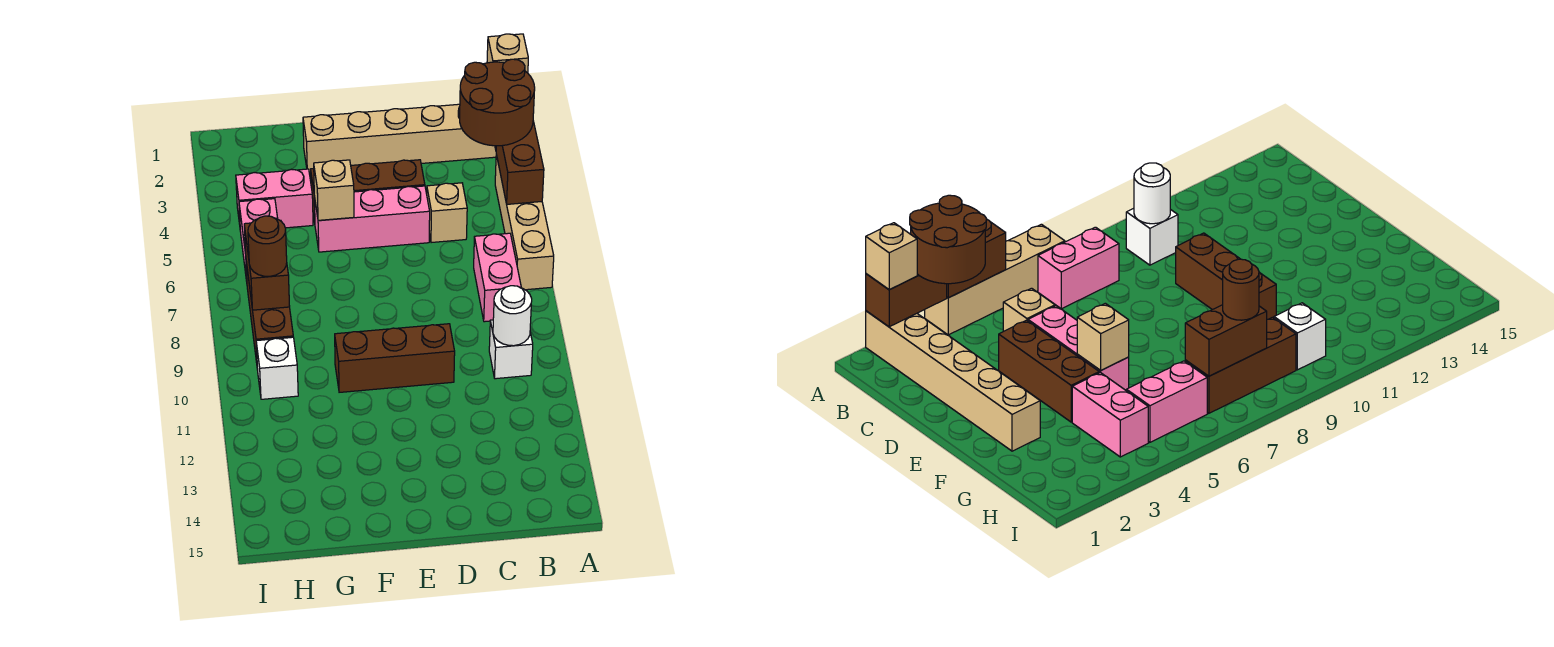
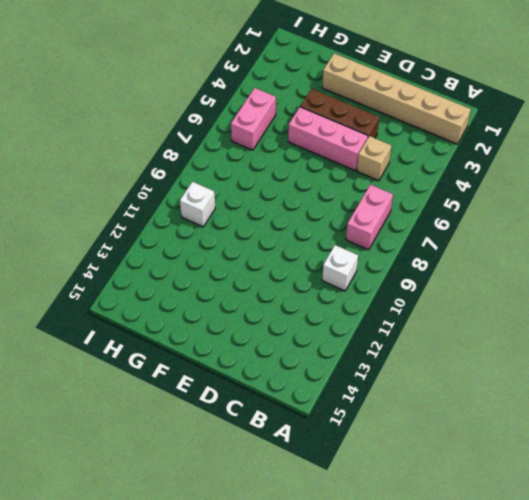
none -> tan brick A4:A7 level 1
none -> brown brick D10:F10 level 1
none -> pink brick G4:H4 level 1

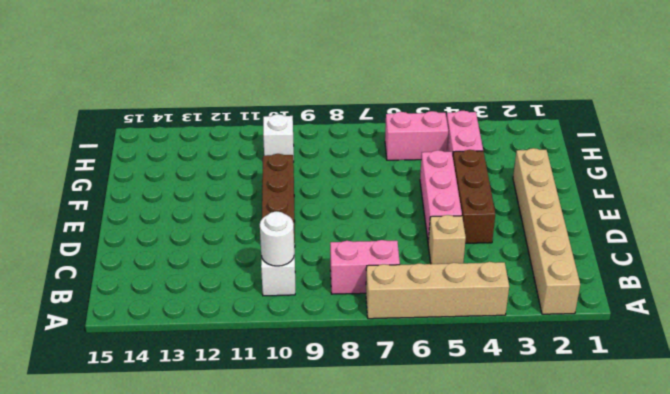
none -> brown brick H7:H9 level 1
none -> brown brick A2:A3 level 2
none -> brown brick A4:A5 level 2

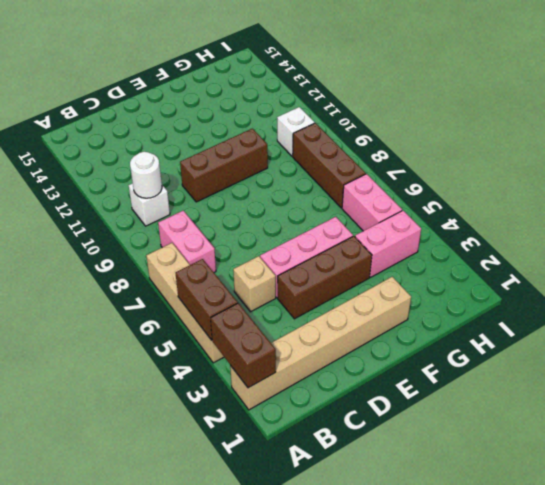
none -> tan brick F5 level 2
none -> brown brick H7:H8 level 2
none -> tan brick A2 level 3

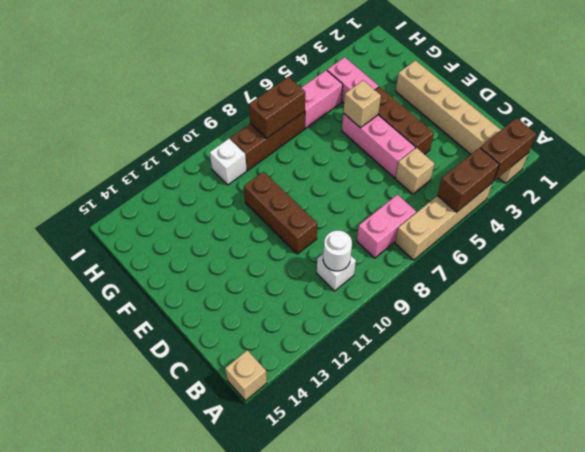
tan brick A15 level 1 -> tan brick A2 level 3
none -> brown round brick A3:B4 level 3
none -> brown round brick H8 level 3

